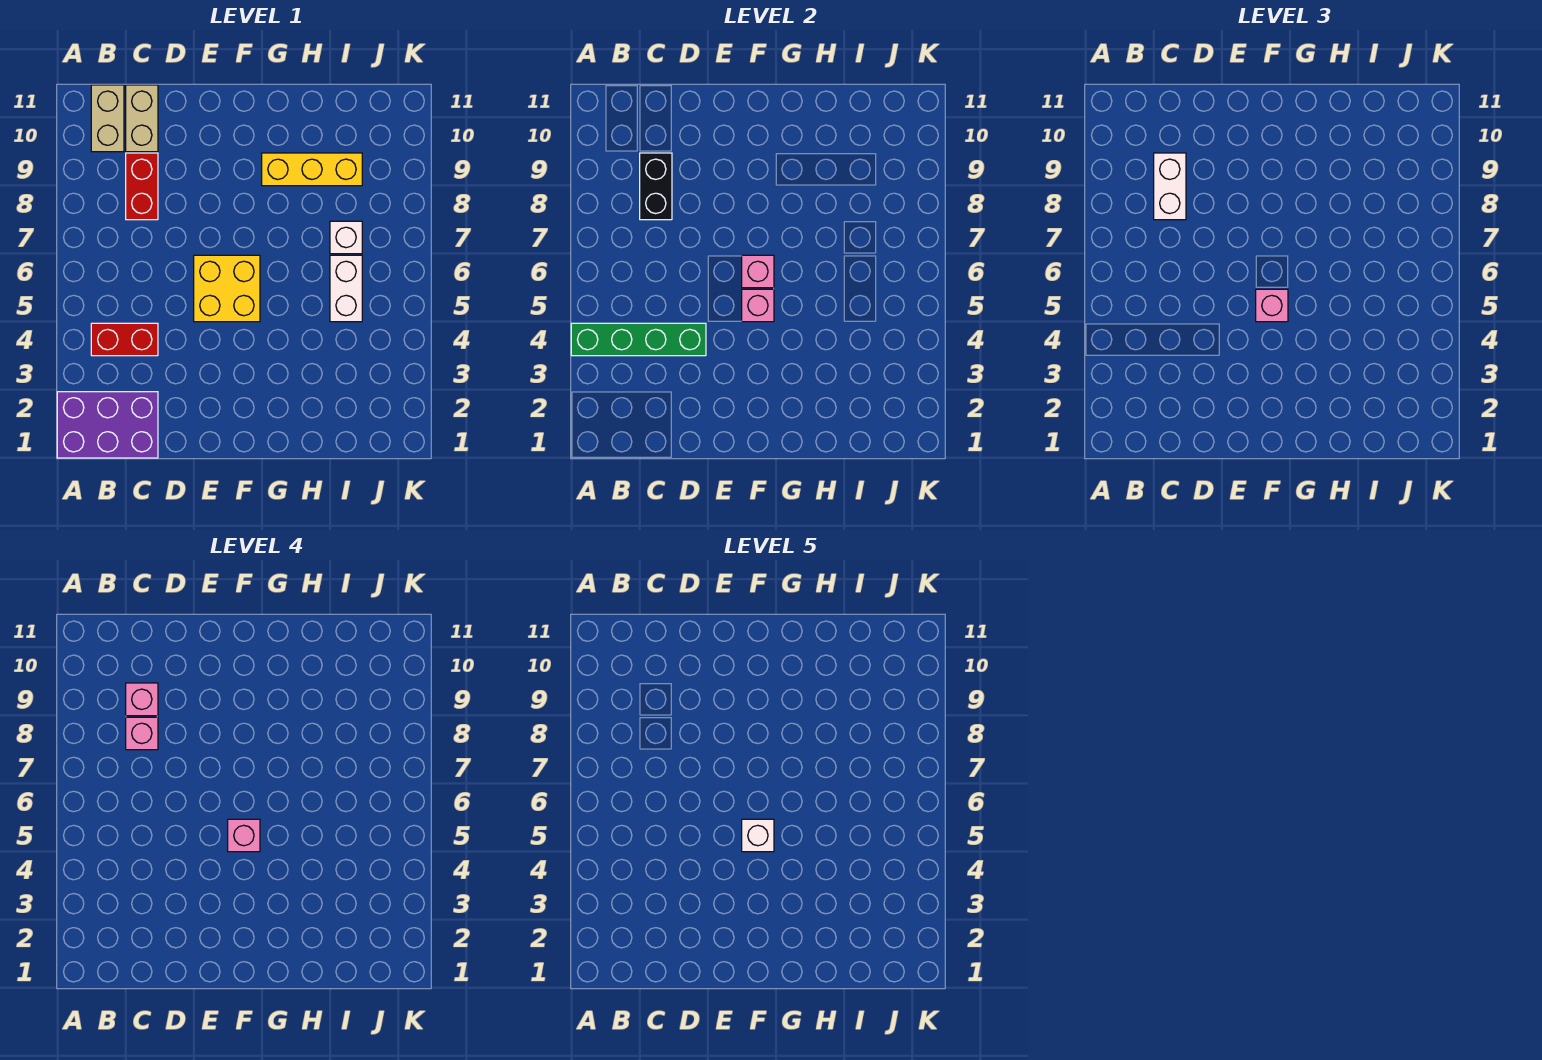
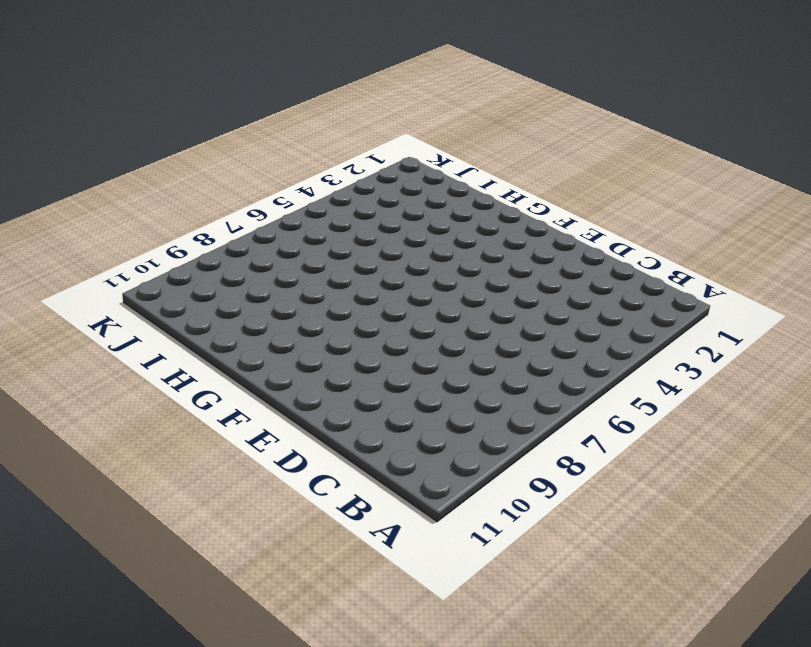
none -> purple brick A1:C2 level 1
none -> red brick B4:C4 level 1
none -> tan brick B10:B11 level 1

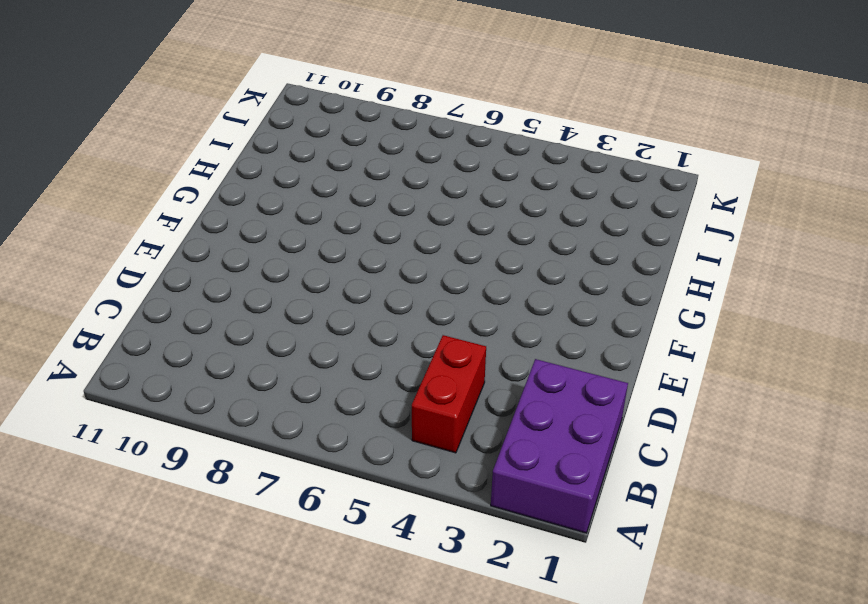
none -> tan brick B10:B11 level 1
none -> red brick C8:C9 level 1
none -> tan brick C10:C11 level 1

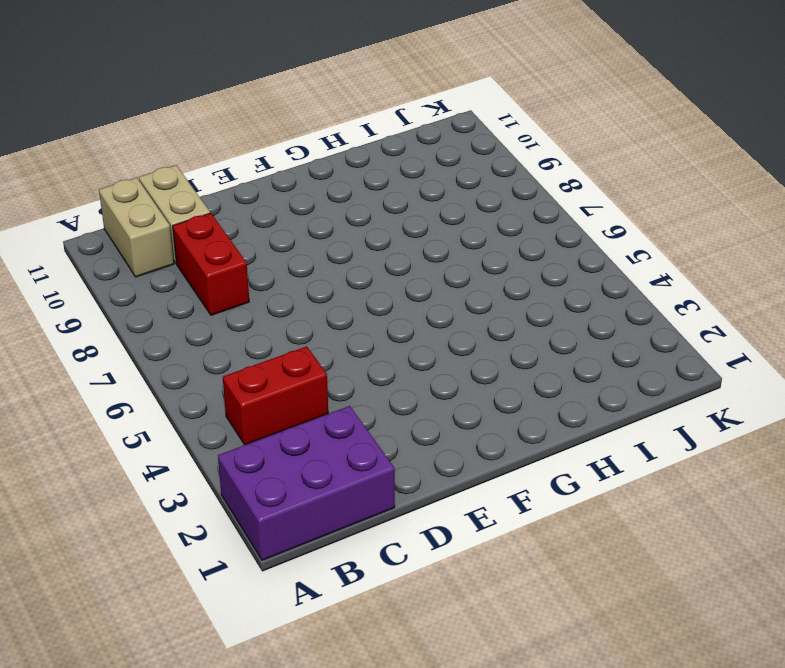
none -> yellow brick E5:F6 level 1
none -> yellow brick G9:I9 level 1
none -> white brick I5:I6 level 1

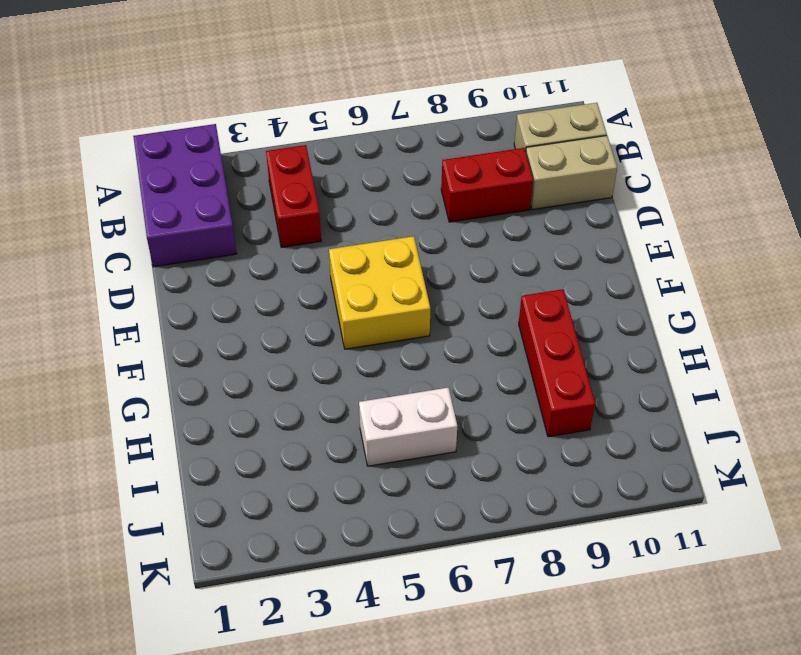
red brick G9:I9 level 1 -> yellow brick G9:I9 level 1
none -> white brick I7 level 1
none -> green brick A4:D4 level 2
none -> black brick C8:C9 level 2

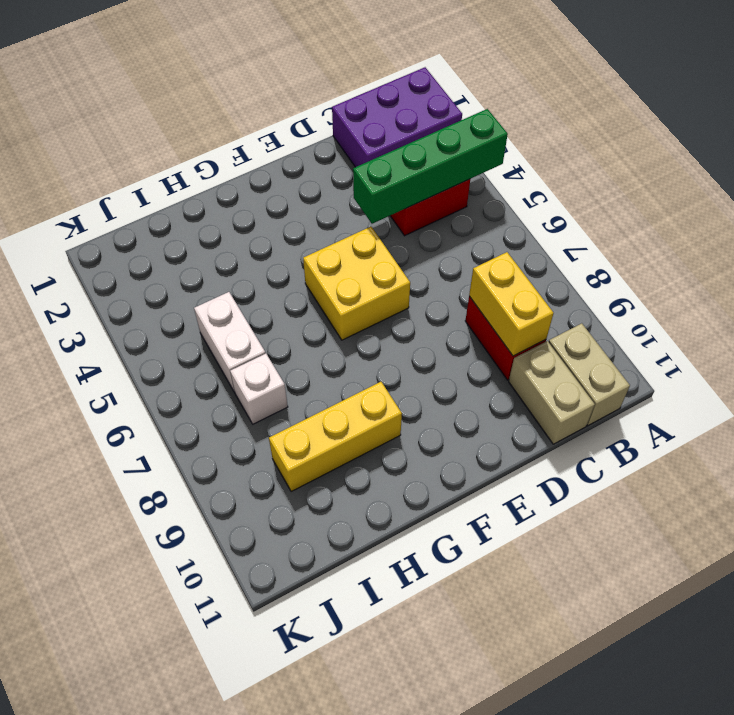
yellow brick C8:C9 level 2 -> black brick C8:C9 level 2
none -> pink brick F5 level 2
none -> pink brick F6 level 2
none -> white brick C8:C9 level 3

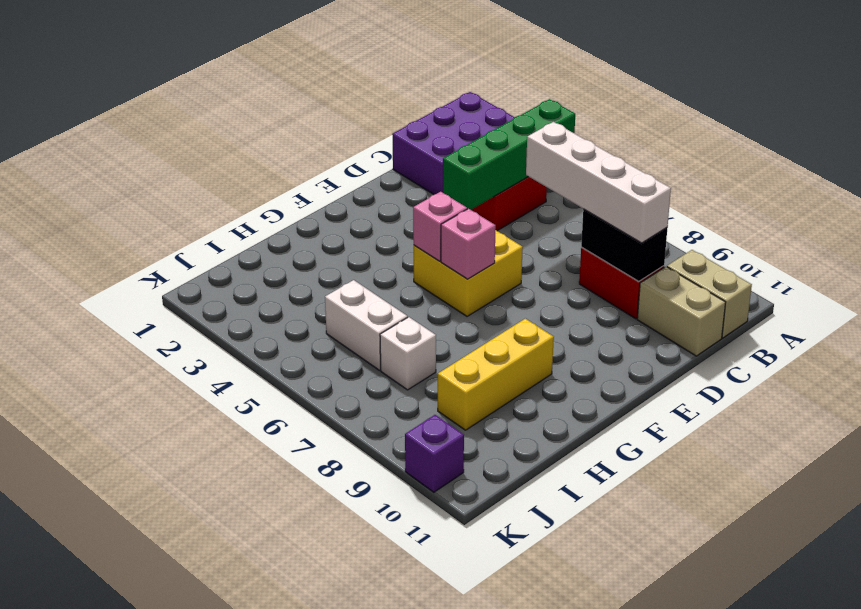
white brick C6:C9 level 3 -> white brick C8:C9 level 3
purple brick K10 level 1 -> none
none -> pink brick F5 level 3
none -> pink brick C8 level 4
none -> pink brick C9 level 4

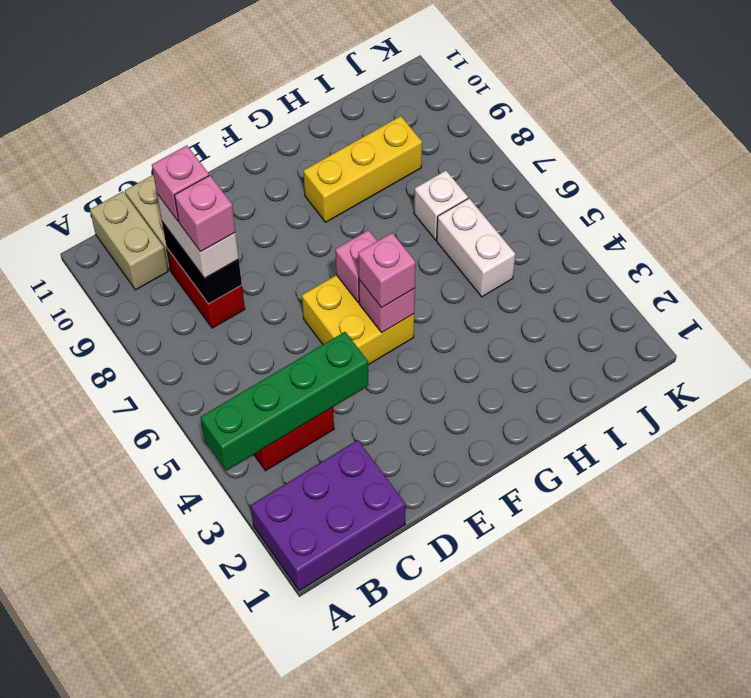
none -> pink brick F5 level 4
none -> white brick F5 level 5

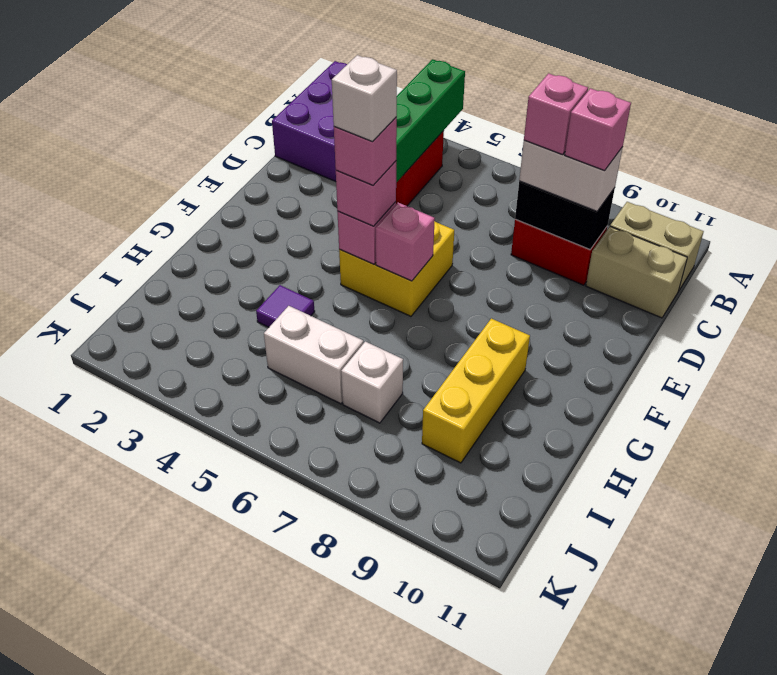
purple tile H4 level 1 -> none

